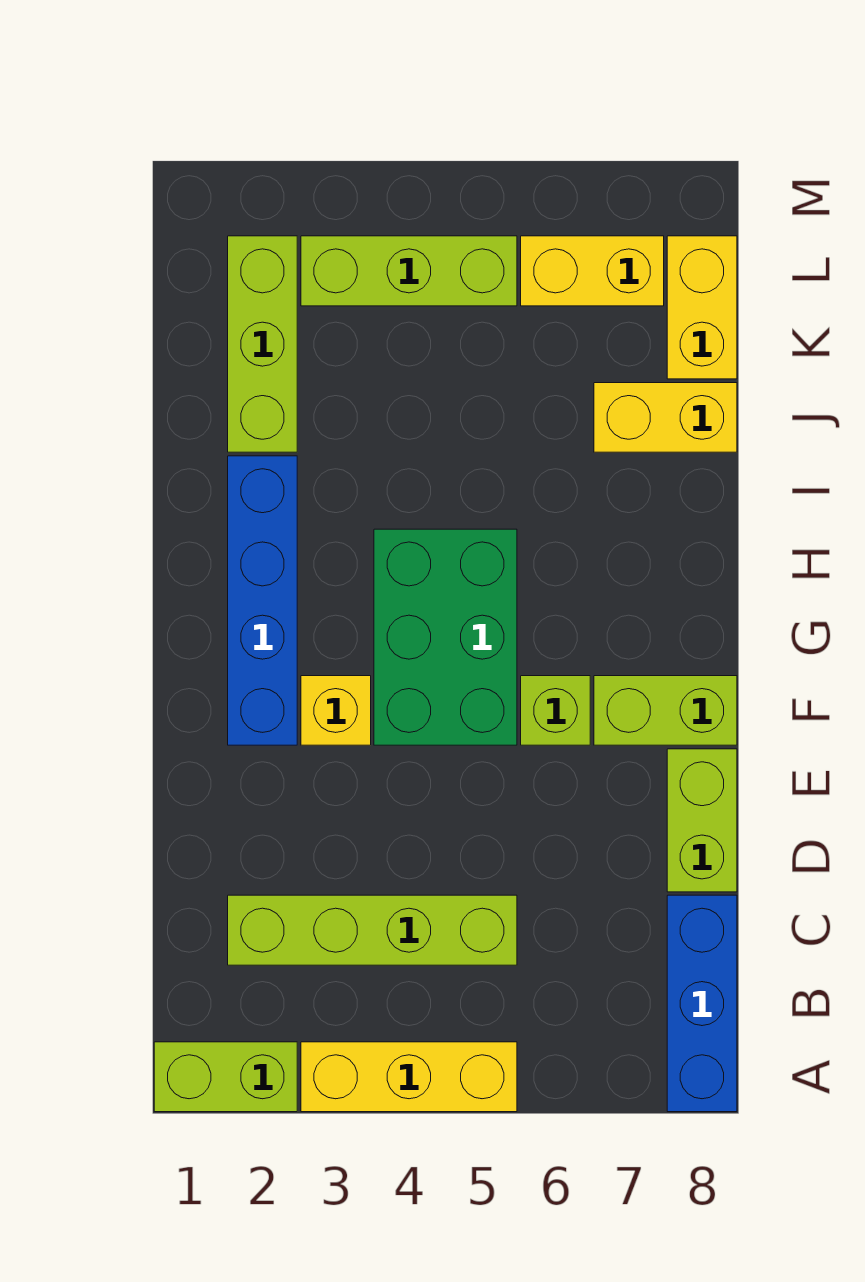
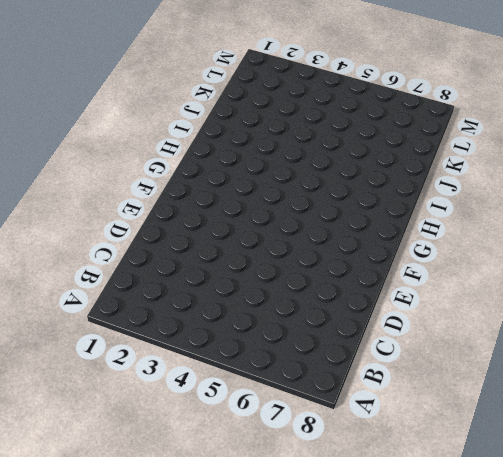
none -> lime brick A1:A2 level 1
none -> yellow brick A3:A5 level 1
none -> blue brick A8:C8 level 1

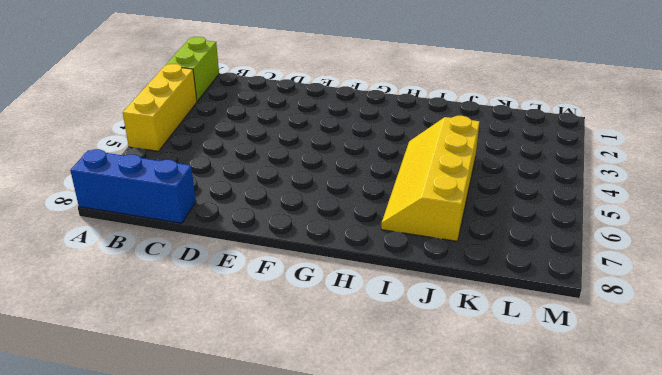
yellow slope I4:J7 level 1 top J -> yellow brick J7:J8 level 1
none -> lime brick C2:C5 level 1
none -> lime brick D8:E8 level 1
none -> blue brick F2:I2 level 1

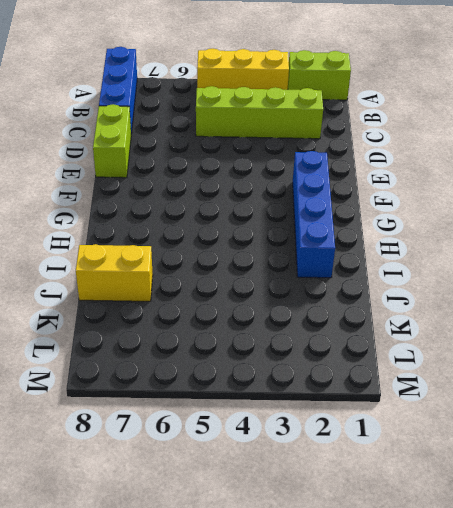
none -> yellow brick F3 level 1
none -> green brick F4:H5 level 1
none -> lime brick F6 level 1

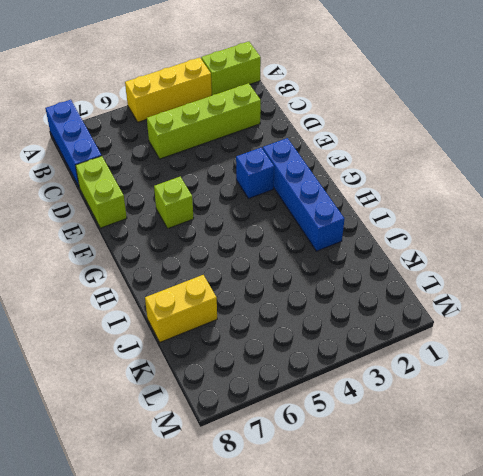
blue brick F3 level 1 -> yellow brick F3 level 1
none -> green brick F4:H5 level 1
none -> lime brick F7:F8 level 1
none -> lime brick J2:L2 level 1

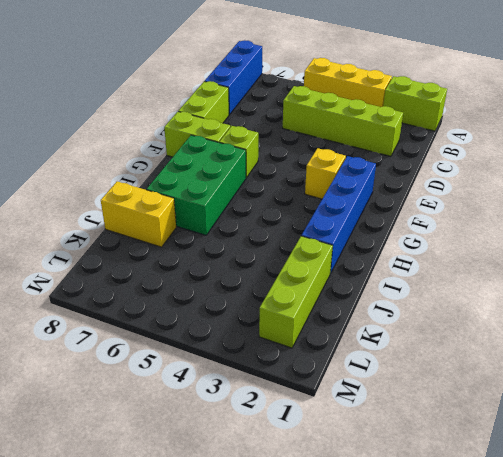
green brick G6:I7 level 1 -> green brick F4:H5 level 1
none -> yellow brick K8:L8 level 1
none -> lime brick L3:L5 level 1
none -> yellow brick L6:L7 level 1

